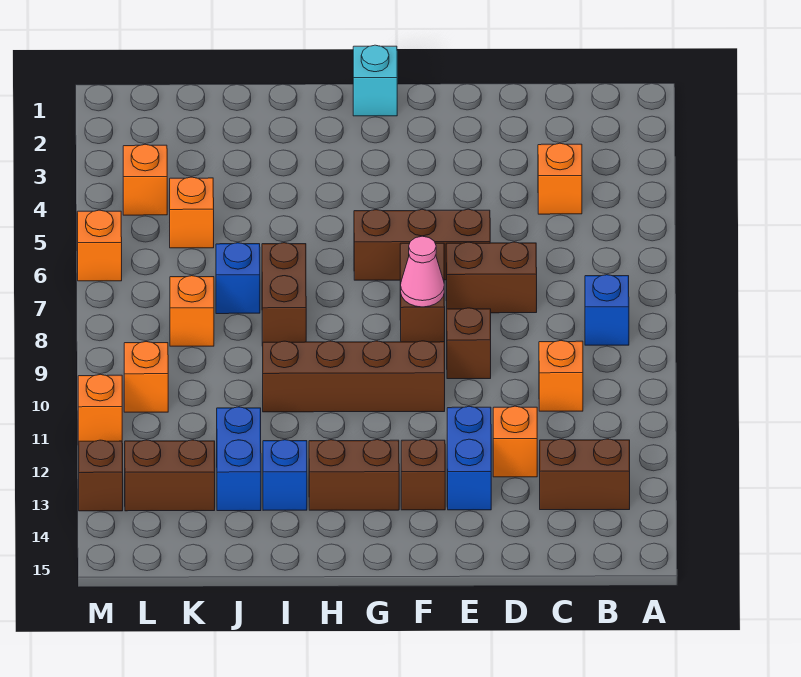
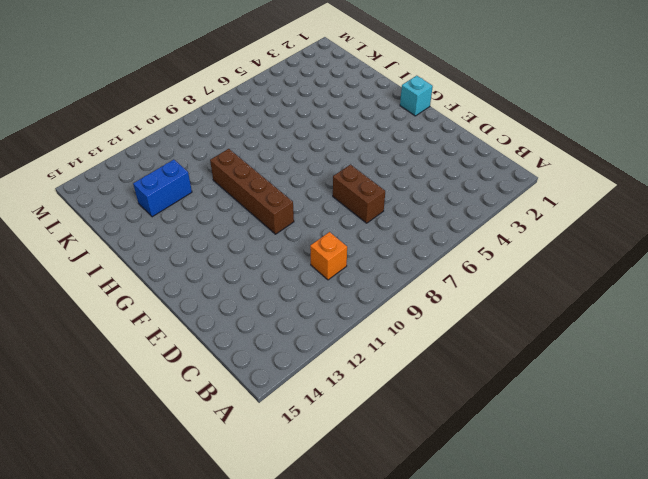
none -> blue brick B8 level 1
none -> brown brick B13:C13 level 1
none -> orange brick C4 level 1

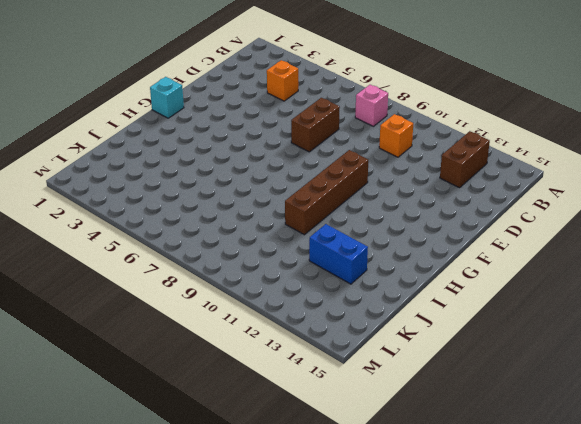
pink brick B8 level 1 -> blue brick B8 level 1
none -> orange brick D12 level 1
none -> brown brick E6:G6 level 1
none -> brown brick E9 level 1

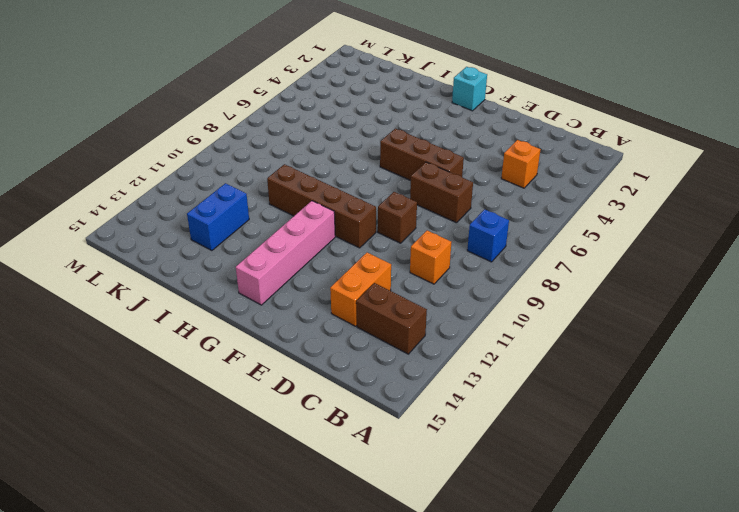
orange brick D12:D13 level 1 -> orange brick D12 level 1
pink brick G11:G14 level 1 -> brown brick G13:H13 level 1
none -> blue brick E12:E13 level 1
none -> brown brick F7:F8 level 1
none -> brown brick F13 level 1

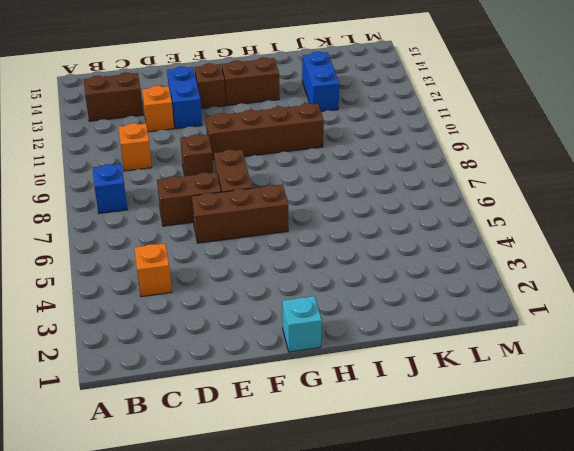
none -> brown brick I7:I8 level 1
none -> blue brick I13 level 1
none -> blue brick J7 level 1

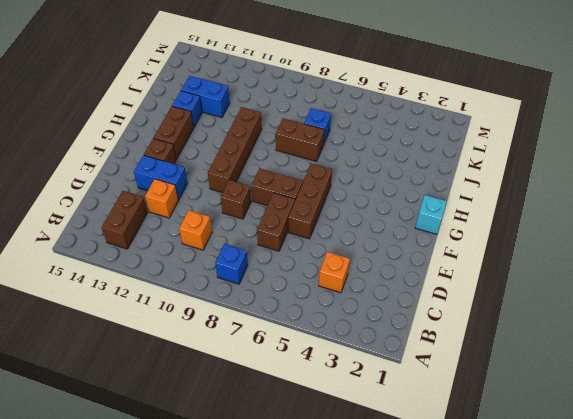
none -> orange brick K5 level 1
none -> orange brick K8 level 1
none -> brown brick K13:L13 level 1

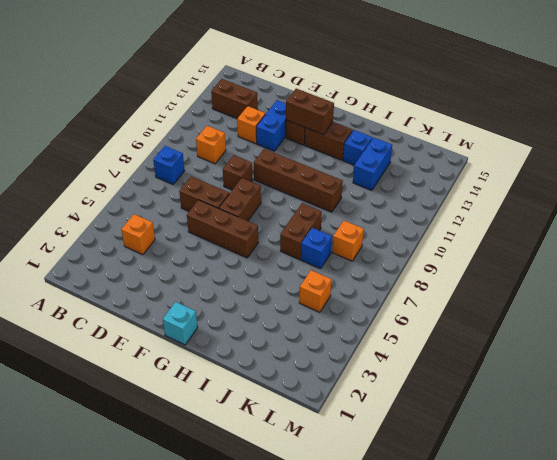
brown brick F13:G13 level 2 -> brown brick K13:L13 level 1
none -> orange brick L4 level 1
none -> orange brick L10 level 1
none -> orange brick M6 level 1

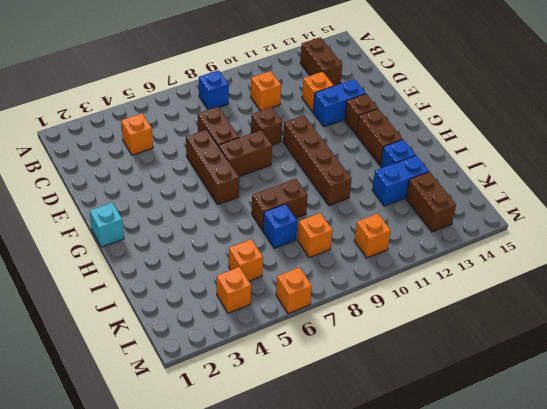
none -> orange brick M11 level 1
none -> brown brick M13 level 1
none -> pink cone F8 level 2

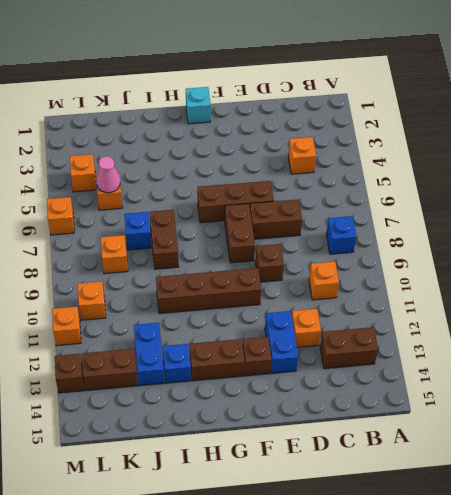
pink cone K5 level 2 -> pink cone F8 level 2

